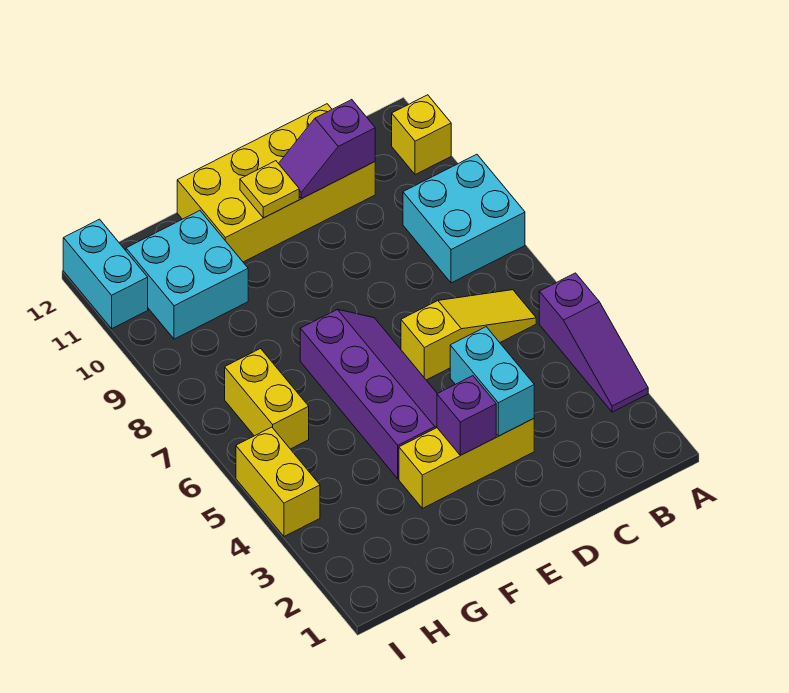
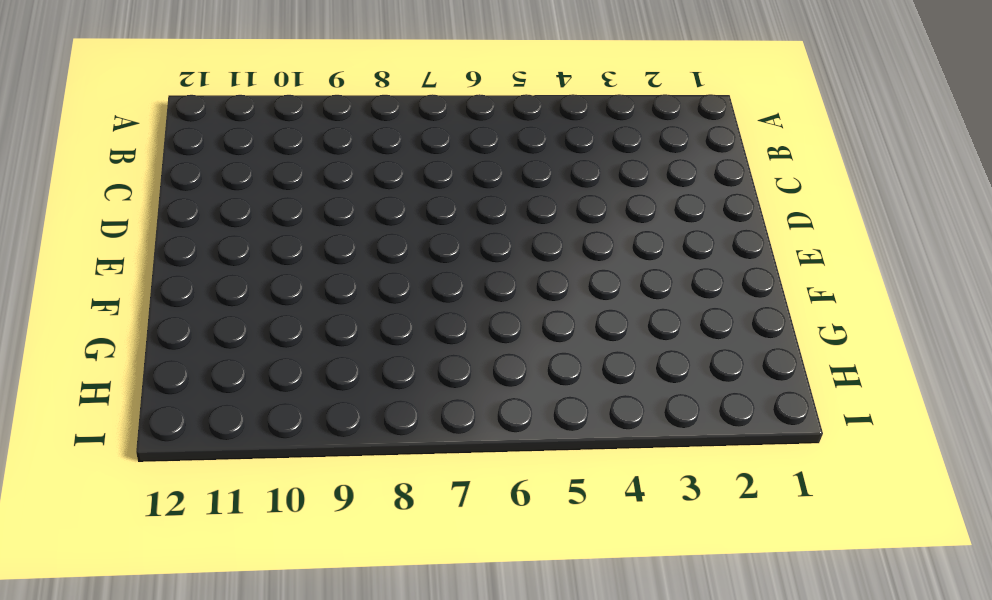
none -> purple slope A3:A5 level 1 top 5
none -> cyan brick A8:B9 level 1
none -> yellow brick A11 level 1

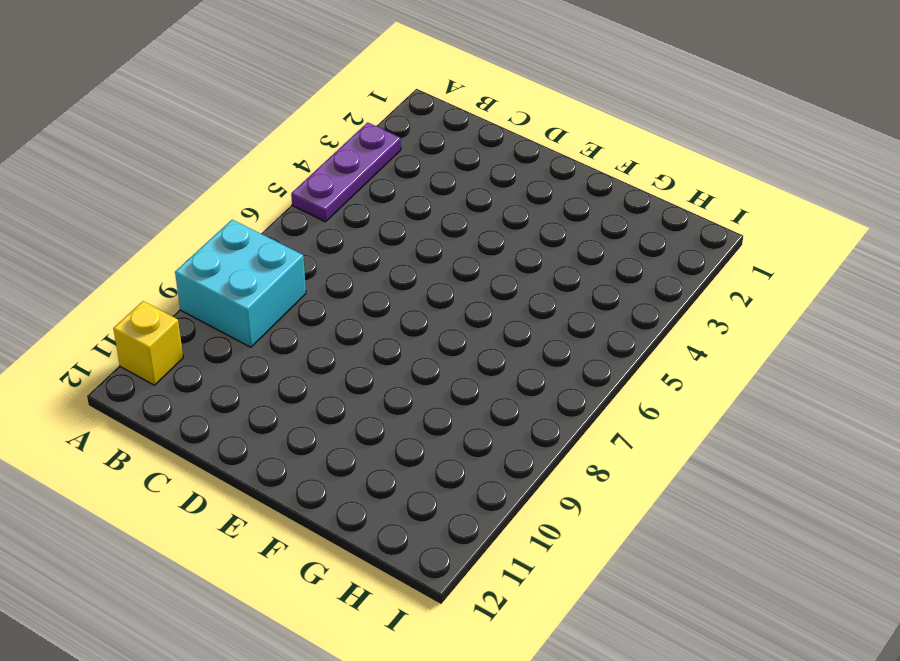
purple plate A3:A5 level 1 -> purple slope A3:A5 level 1 top 5
none -> yellow slope B6:D6 level 1 top D
none -> yellow brick C11:F12 level 1
none -> yellow brick D3:F3 level 1

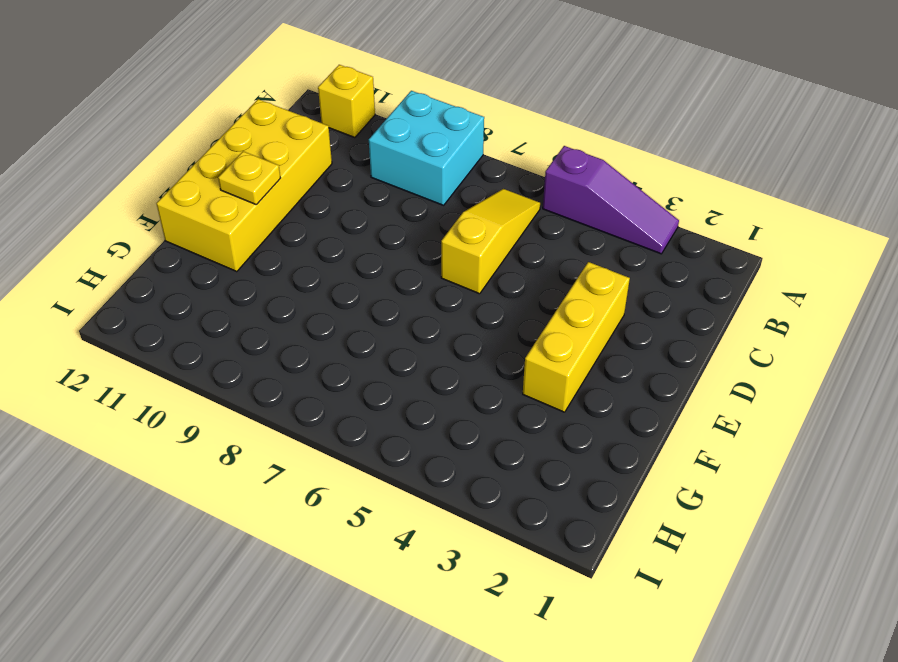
none -> purple slope E4:F7 level 1 top F
none -> cyan brick G10:H11 level 1
none -> yellow brick H6:H7 level 1

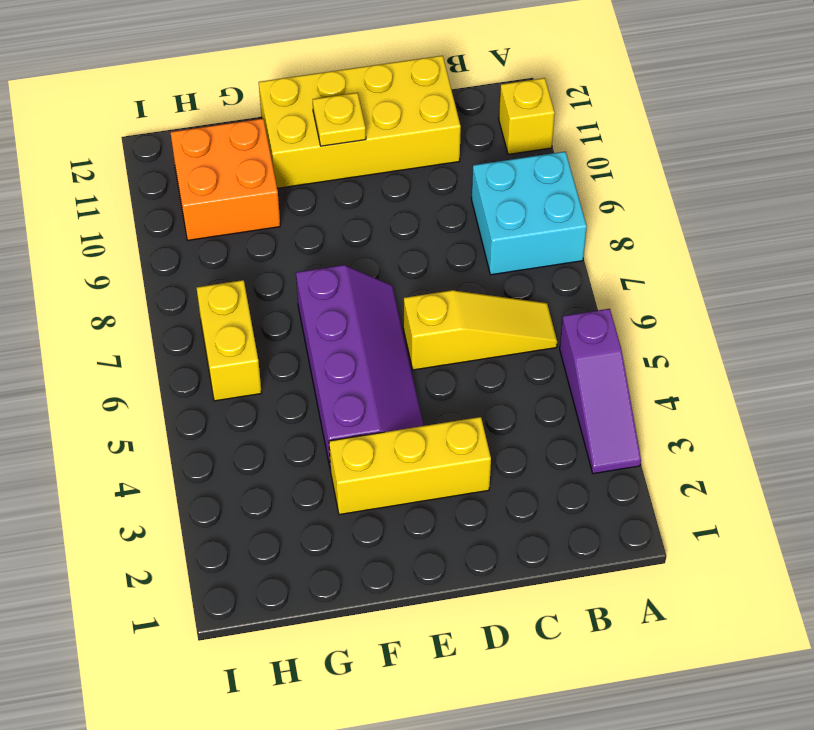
orange brick G10:H11 level 1 -> cyan brick G10:H11 level 1
none -> yellow brick I4:I5 level 1
none -> cyan brick I11:I12 level 1
none -> purple slope C11:D11 level 2 top C

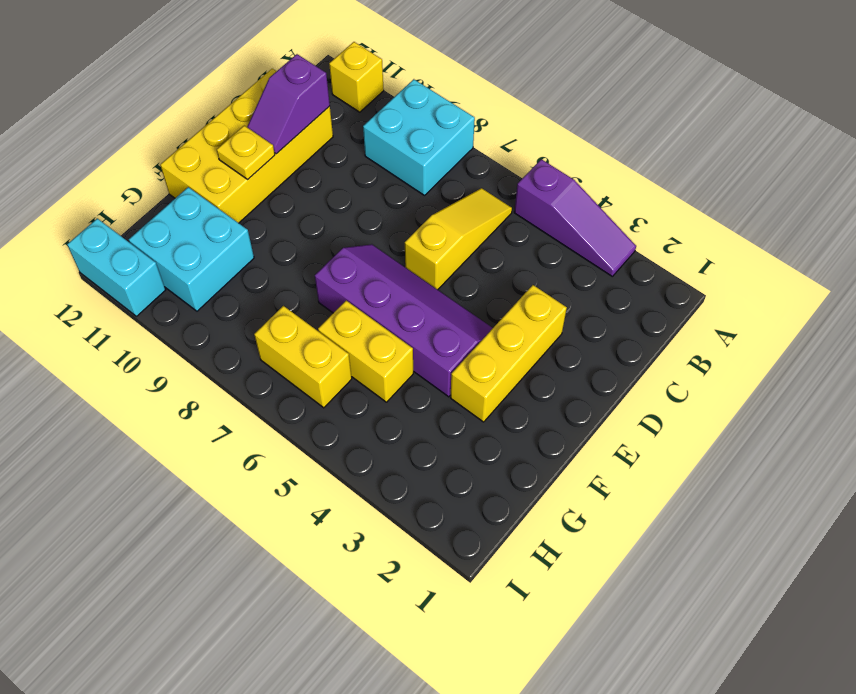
yellow brick G5:G6 level 1 -> yellow brick I4:I5 level 1
none -> cyan brick D3:D4 level 2
none -> purple brick E3 level 2

